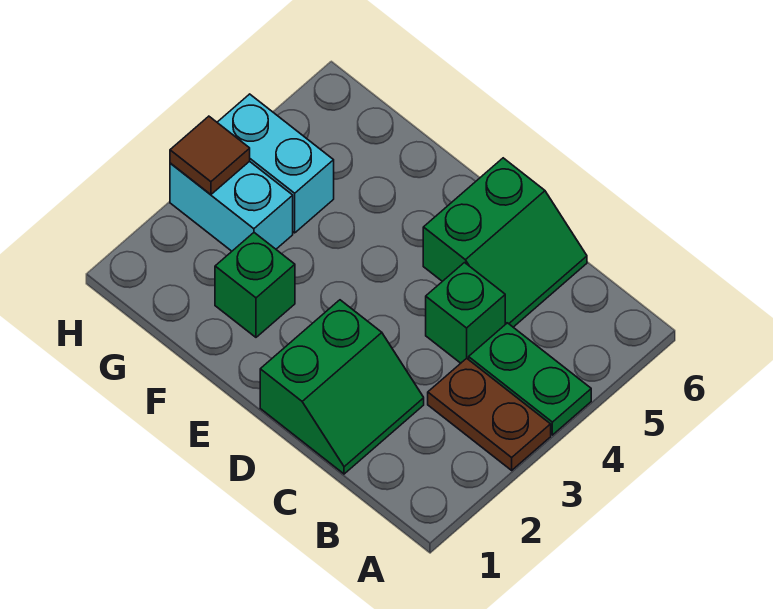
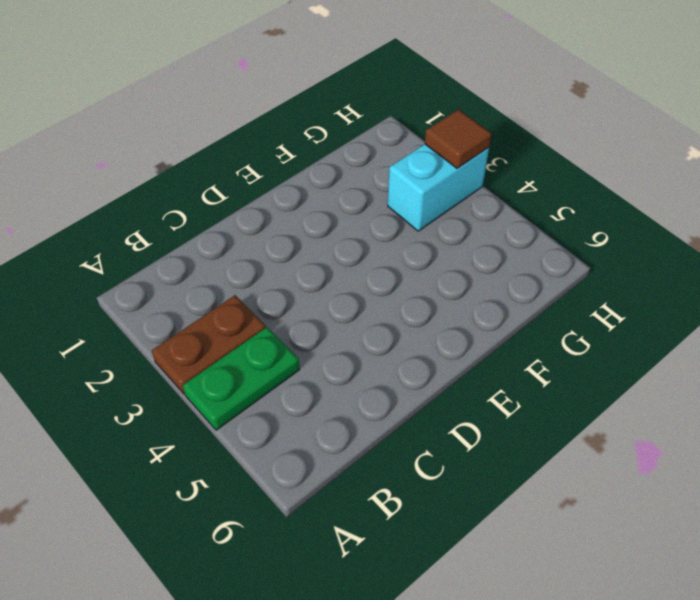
none -> green slope C1:D2 level 1 top D
none -> green brick C4 level 1

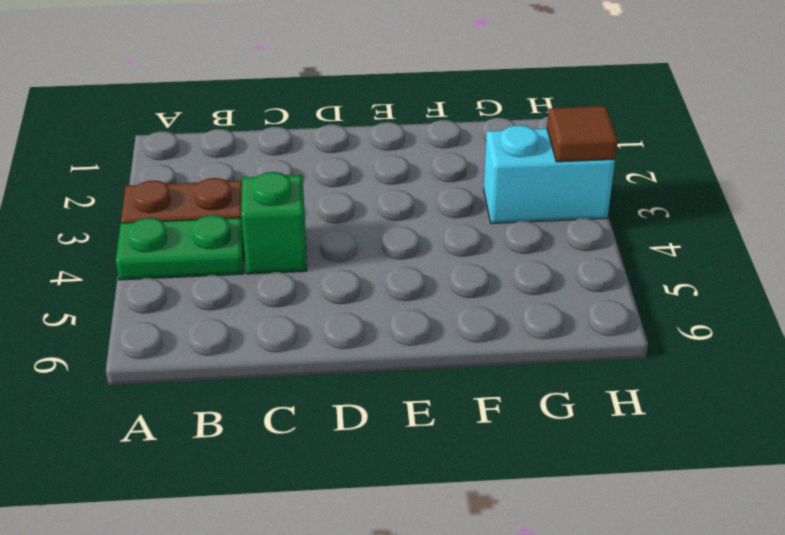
none -> green slope C1:D2 level 1 top D
none -> green slope C5:D6 level 1 top D

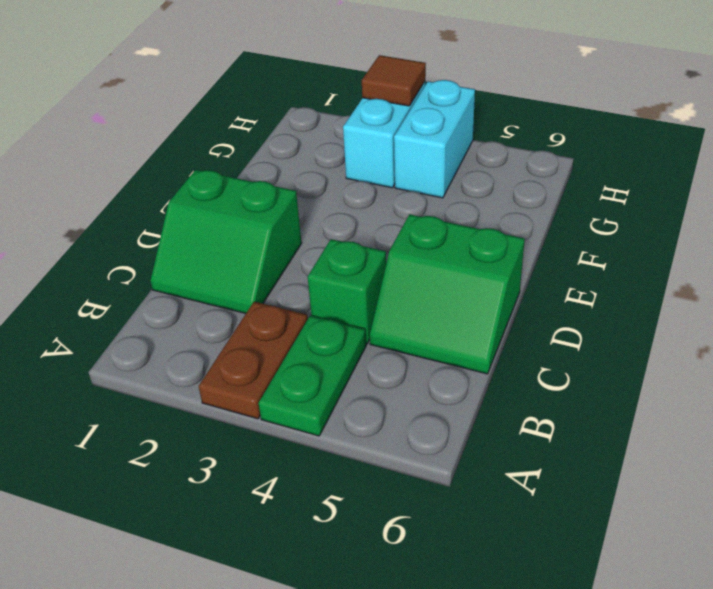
none -> green brick F2 level 1

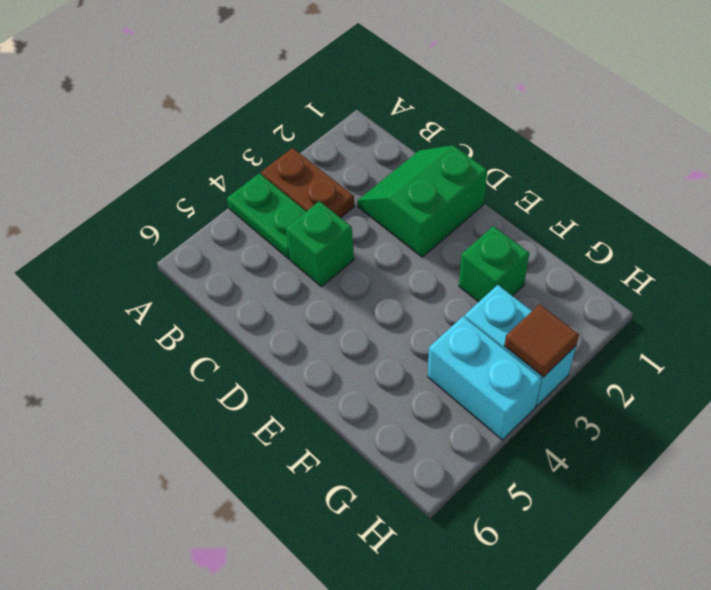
none -> green slope C5:D6 level 1 top D

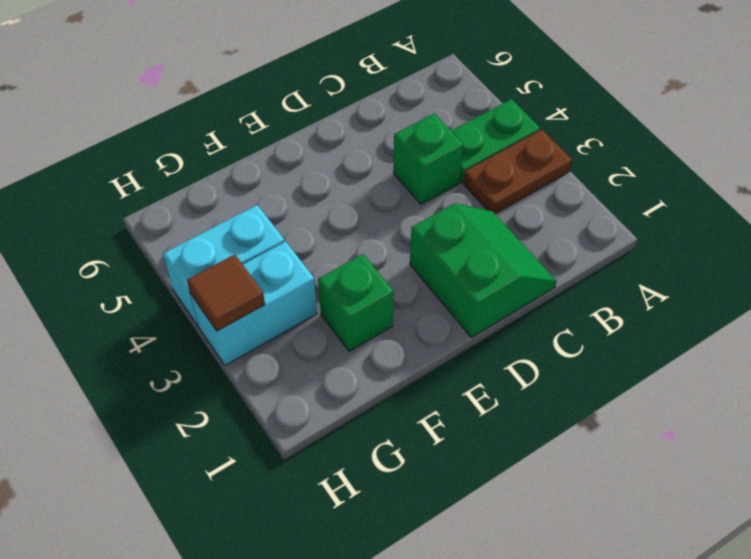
none -> green slope C5:D6 level 1 top D

